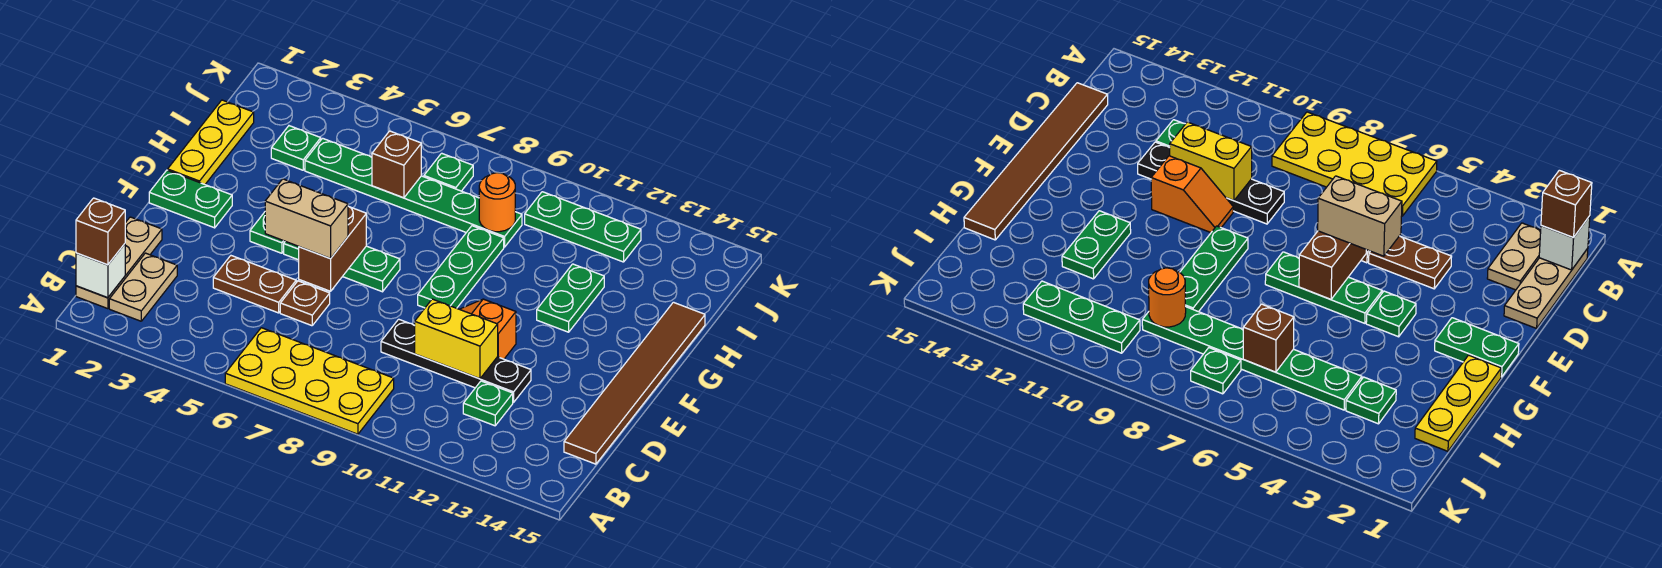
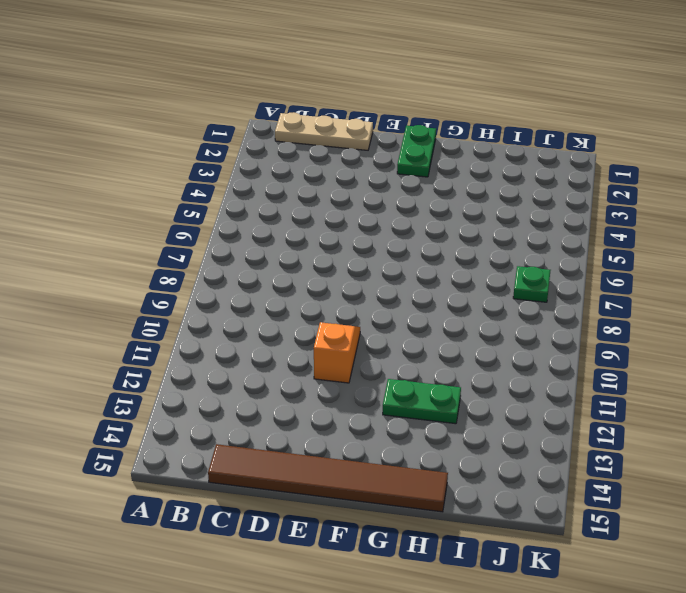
none -> yellow plate A6:B9 level 1
none -> tan plate B2:C2 level 1
none -> green plate C12 level 1

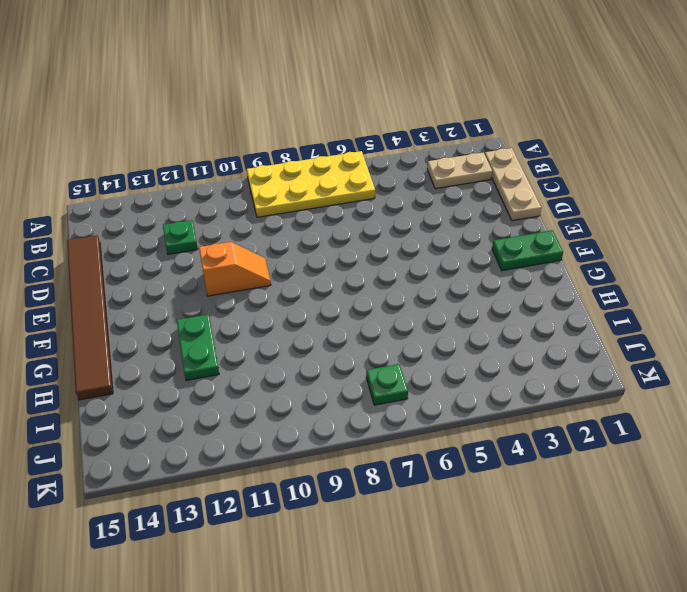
tan plate B2:B3 level 1 -> tan plate B2:C2 level 1
none -> brown plate D4:D5 level 1
none -> brown plate D6 level 1
none -> black plate D9:D12 level 1

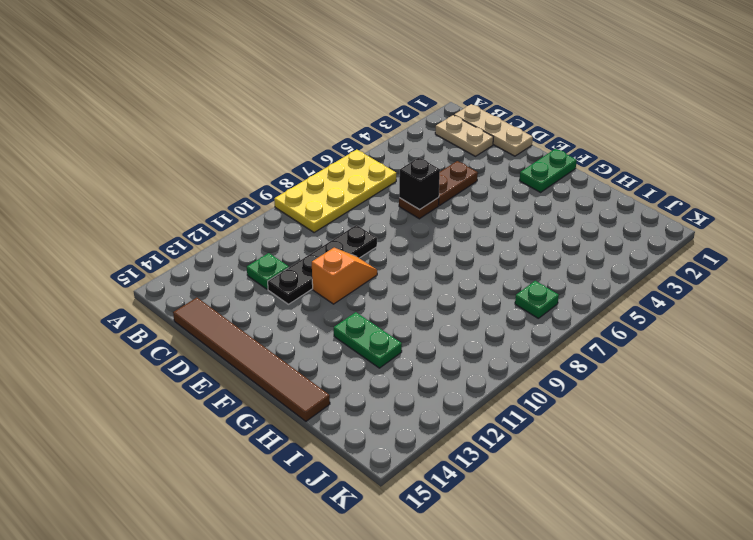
black brick D6 level 2 -> none
none -> green plate F4 level 1
none -> green plate F5:F7 level 1
none -> green plate F9:H9 level 1

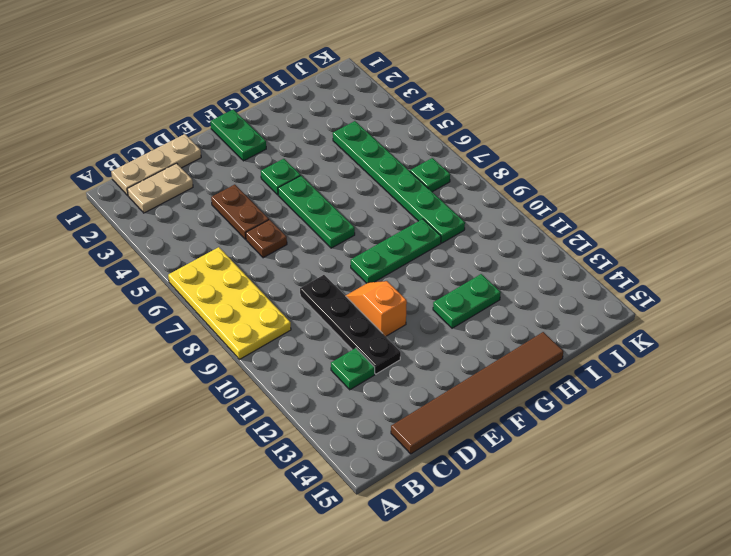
none -> yellow plate G1:I1 level 1
none -> green plate I3 level 1
none -> green plate J10:J12 level 1

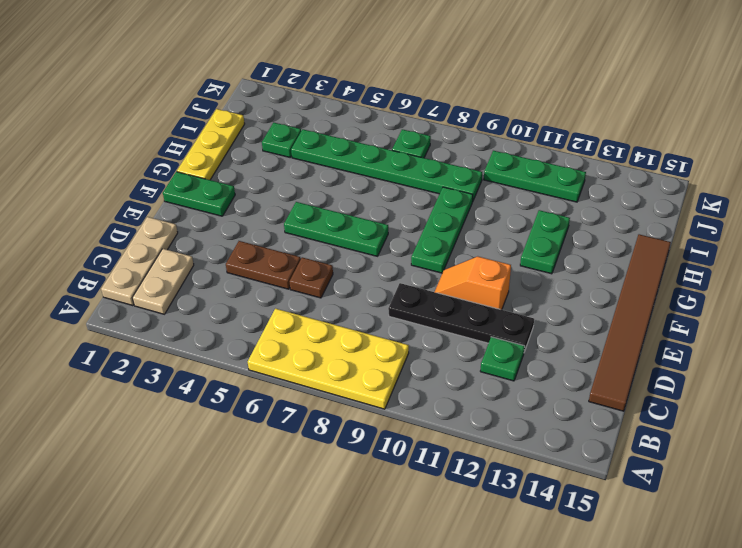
none -> green plate F4 level 1
none -> white brick B1 level 2
none -> yellow brick D10:D11 level 2

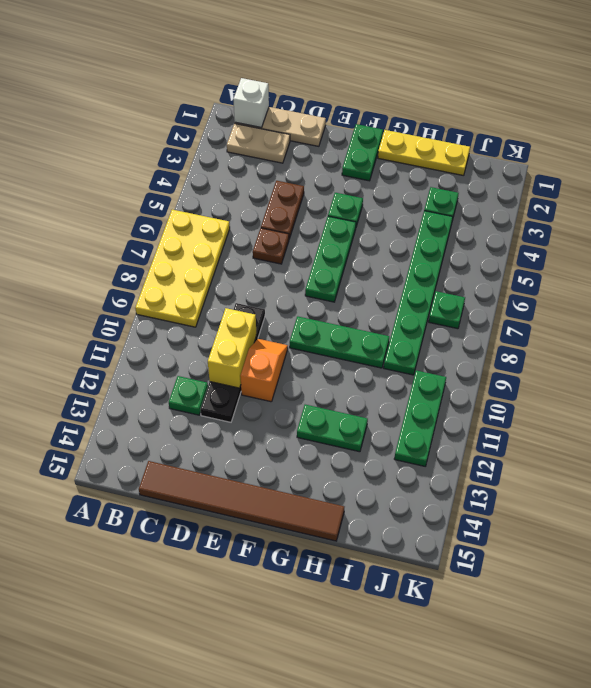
none -> brown brick E6:F6 level 2
none -> brown brick I6 level 2
none -> orange round brick I9 level 2

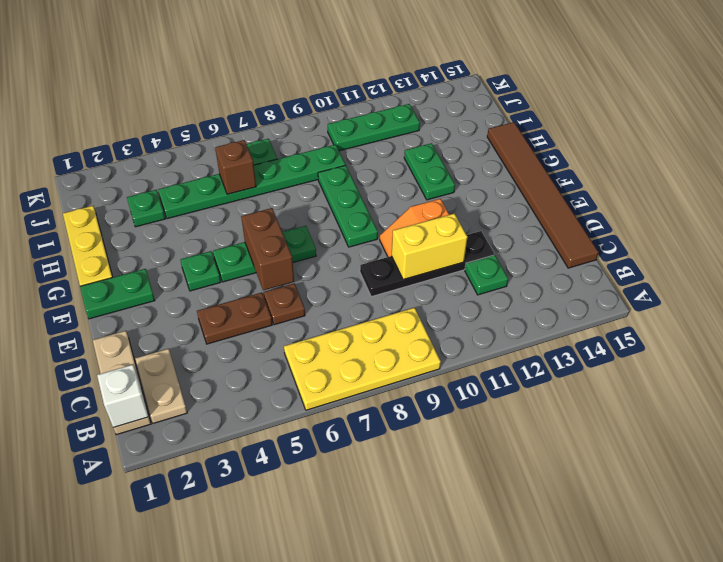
none -> orange round brick I9 level 2
none -> brown brick B1 level 3
none -> tan brick E5:E6 level 3

